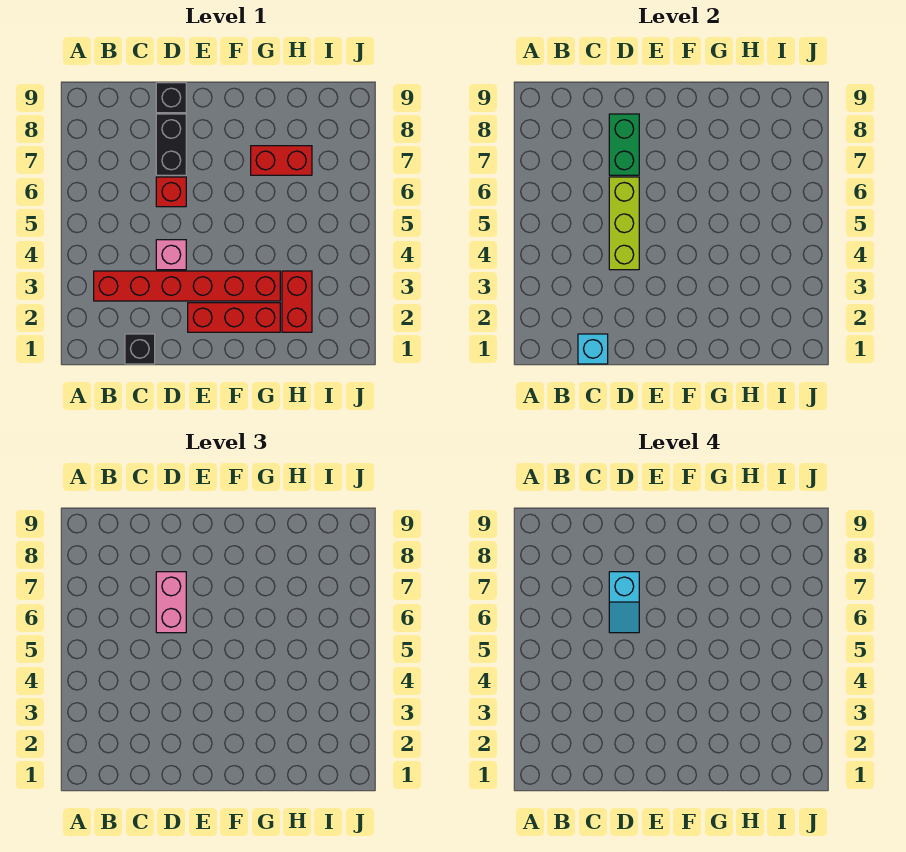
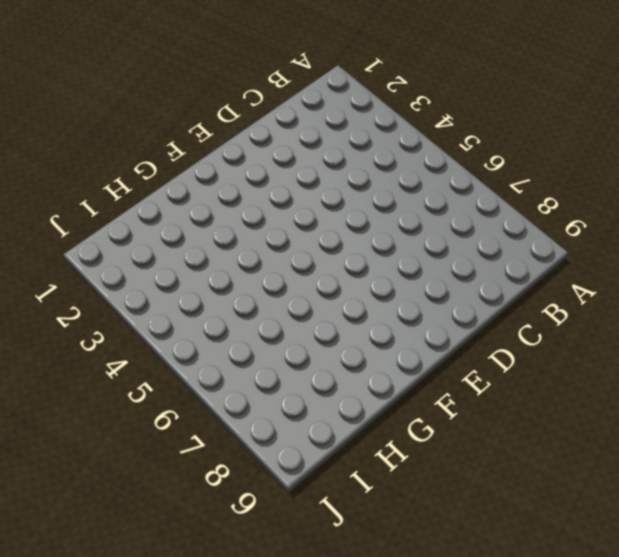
none -> red brick B3:G3 level 1
none -> black brick C1 level 1
none -> pink brick D4 level 1

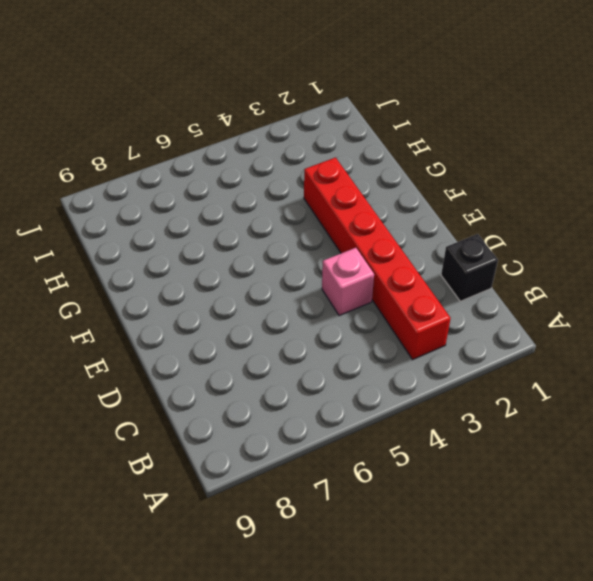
none -> red brick D6 level 1
none -> black brick D7:D8 level 1
none -> black brick D9 level 1

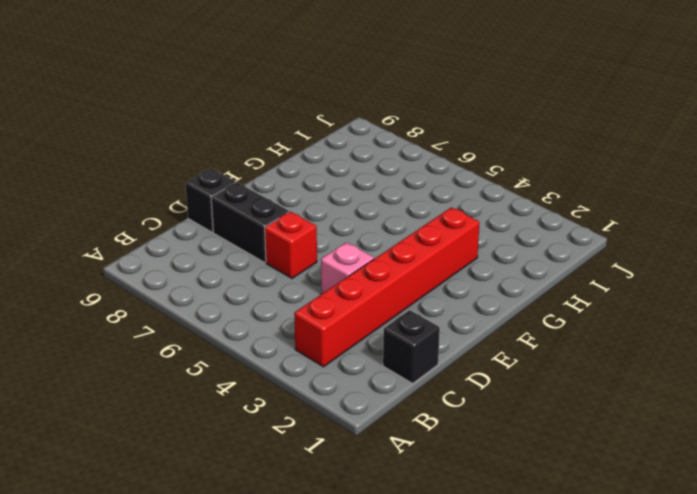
none -> red brick E2:G2 level 1
none -> red brick G7:H7 level 1
none -> red brick H2:H3 level 1

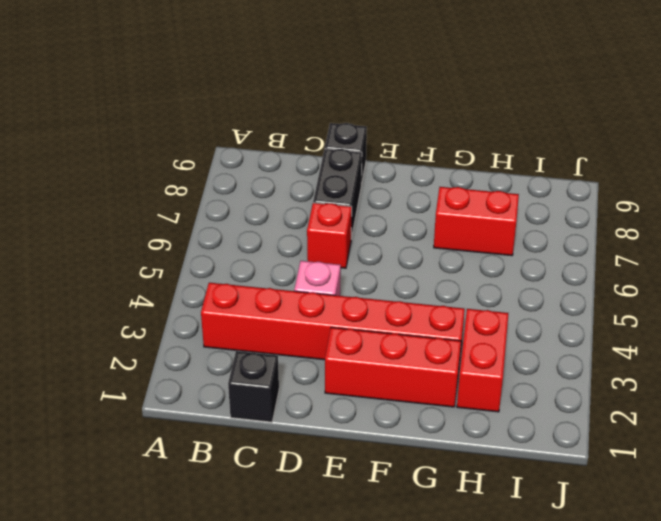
none -> cyan brick C1 level 2
none -> lime brick D4:D6 level 2
none -> green brick D7:D8 level 2

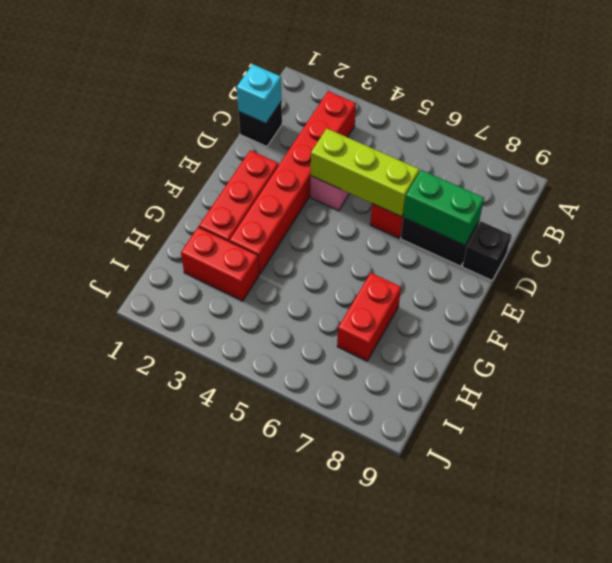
none -> pink brick D6:D7 level 3
none -> cyan slope D6:D7 level 4 top 7

